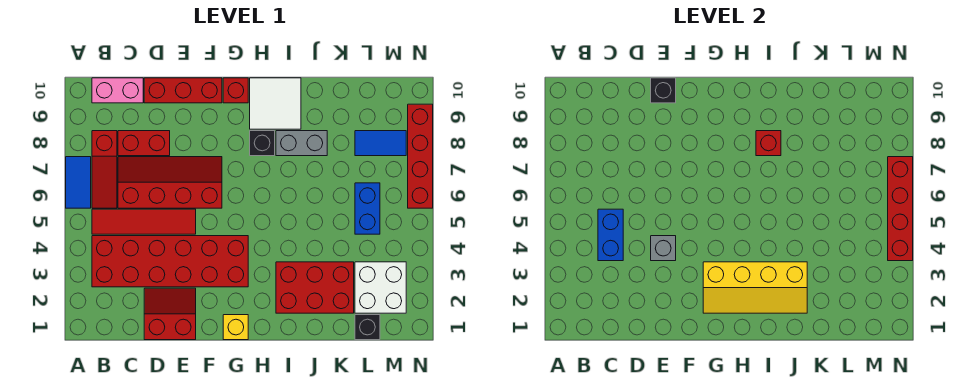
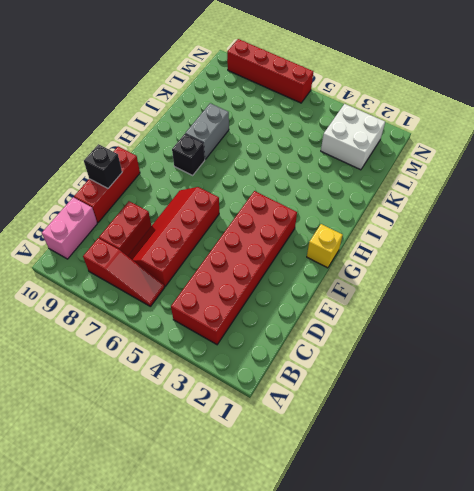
none -> blue tile A6:A7 level 1
none -> red tile B5:E5 level 1
none -> red slope D1:E2 level 1 top 1

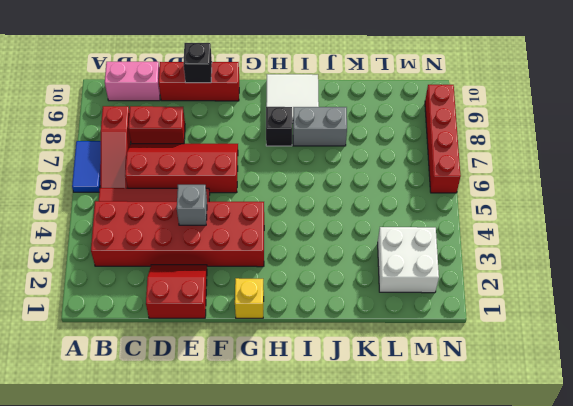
none -> red brick G10 level 1
none -> red brick I2:K3 level 1
none -> black brick L1 level 1

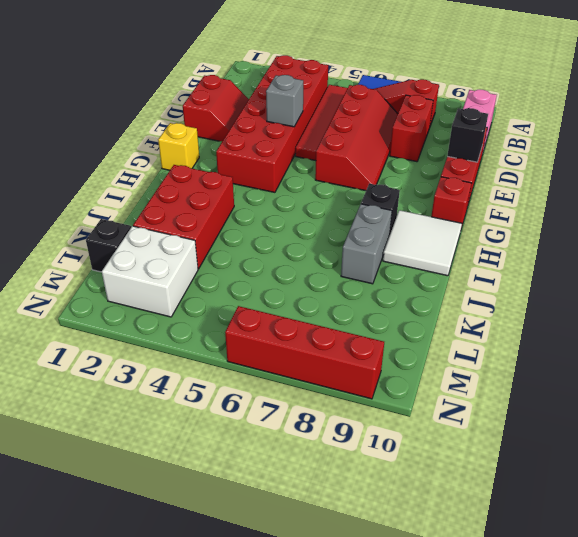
none -> blue brick L5:L6 level 1
none -> blue tile L8:M8 level 1
none -> blue brick C4:C5 level 2

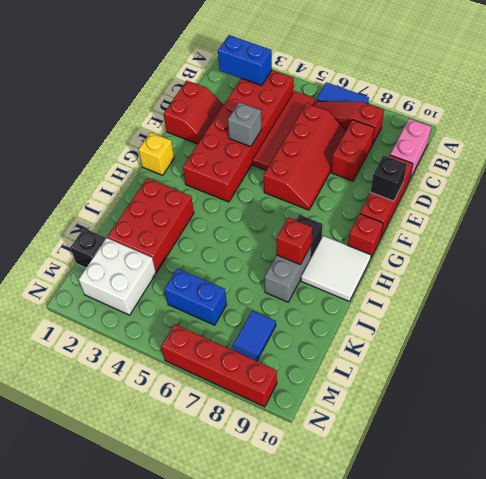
blue brick B2:B3 level 2 -> blue brick C4:C5 level 2
none -> yellow slope G2:J3 level 2 top 3
none -> red brick N4:N7 level 2

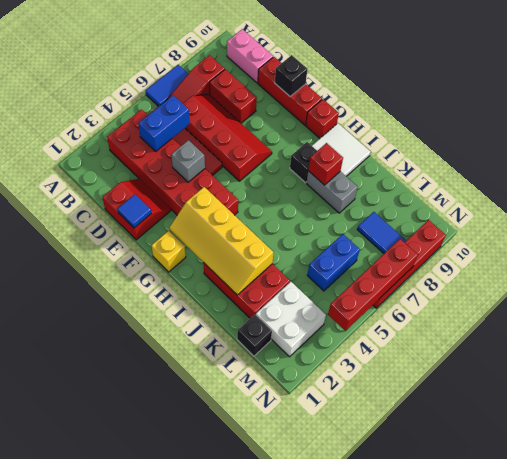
blue tile E1 level 2 -> none

